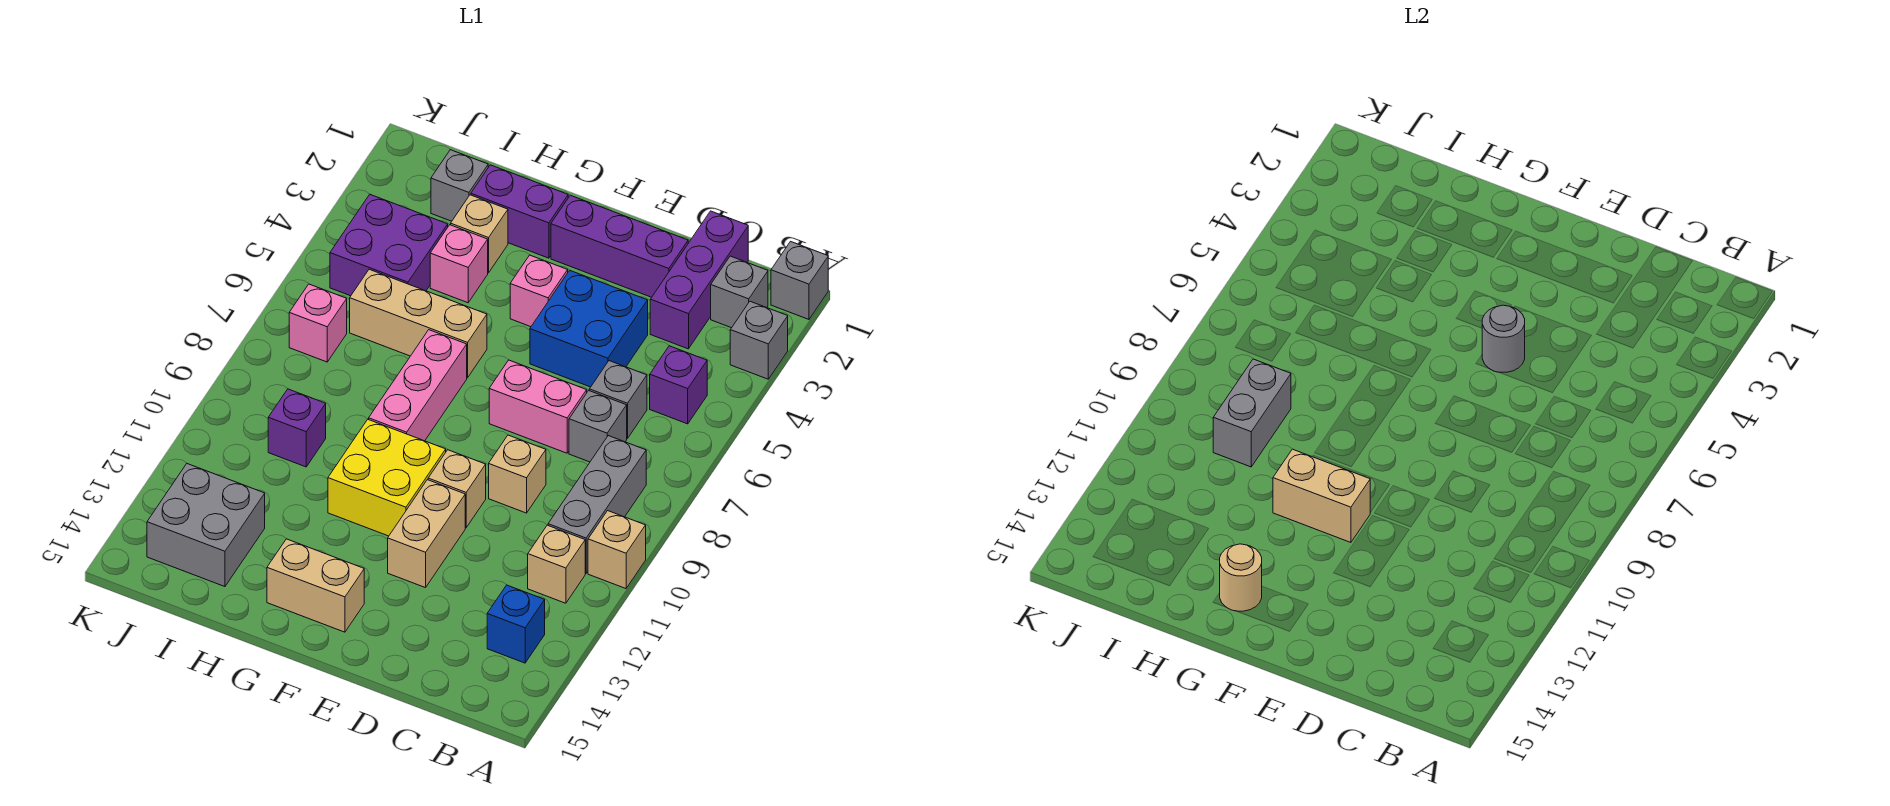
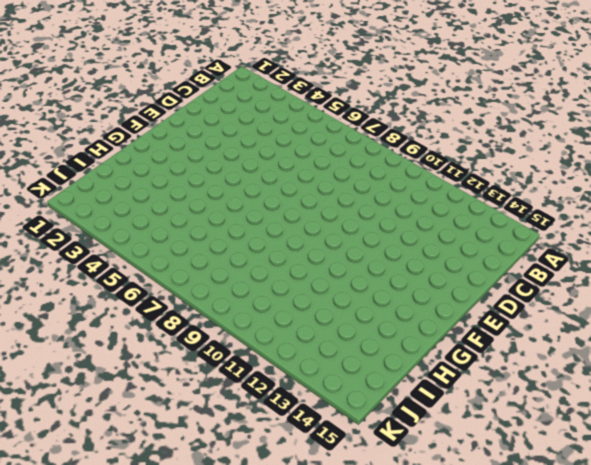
none -> grey brick A1 level 1
none -> grey brick A3 level 1
none -> tan brick A10 level 1
none -> grey brick B2 level 1

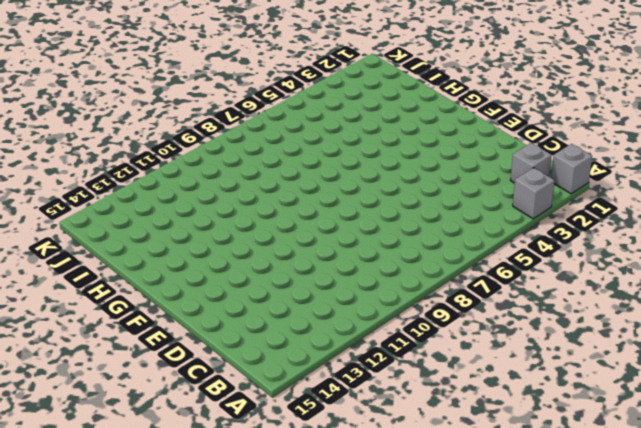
none -> tan brick A10 level 1
none -> purple brick B5 level 1
none -> grey brick B8:B10 level 1
none -> tan brick B11 level 1

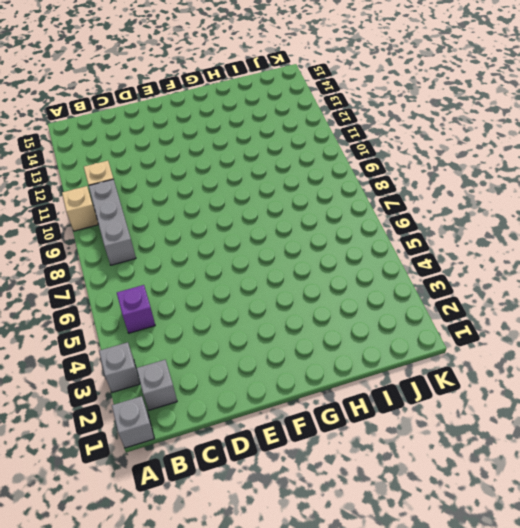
none -> blue brick B13 level 1
none -> purple brick C1:C3 level 1
none -> grey brick C6 level 1
none -> grey brick C7 level 1

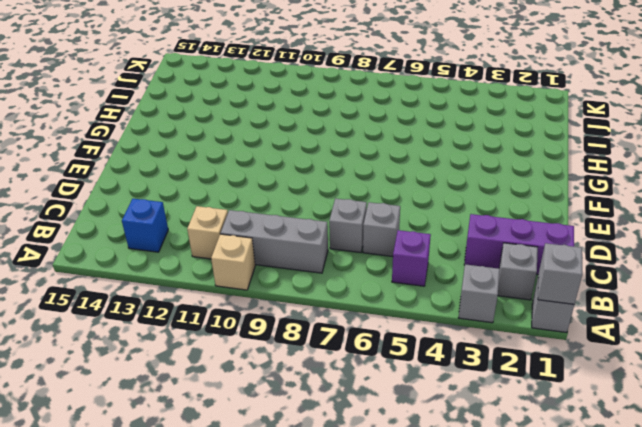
grey brick A1 level 2 -> grey brick I2 level 1
none -> purple brick D2:F2 level 1
none -> blue brick D4:E5 level 1
none -> pink brick D7:E7 level 1
none -> tan brick D9 level 1

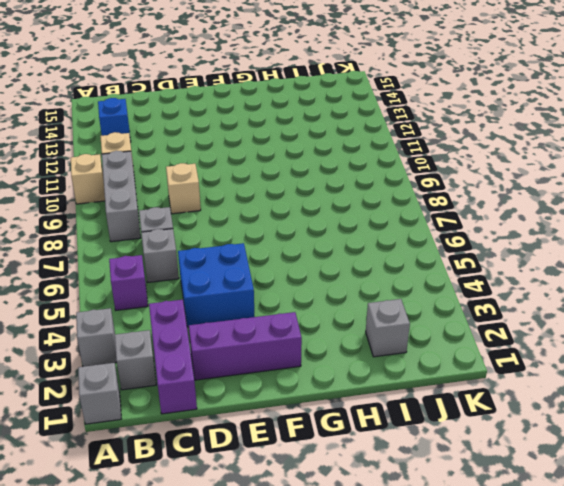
none -> pink brick D7:E7 level 1
none -> tan brick E10 level 1
none -> tan brick E11:E12 level 1
none -> pink brick F4 level 1

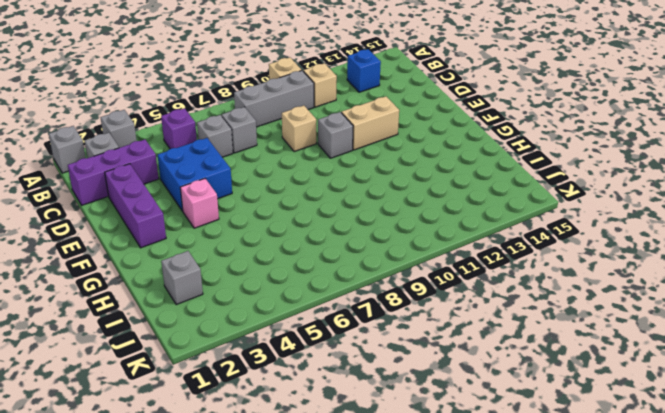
grey brick E10 level 1 -> tan brick E10 level 1
none -> pink brick D7:E7 level 1
none -> yellow brick F10:G11 level 1
none -> tan brick F14:G14 level 1
none -> purple brick G2:H2 level 1

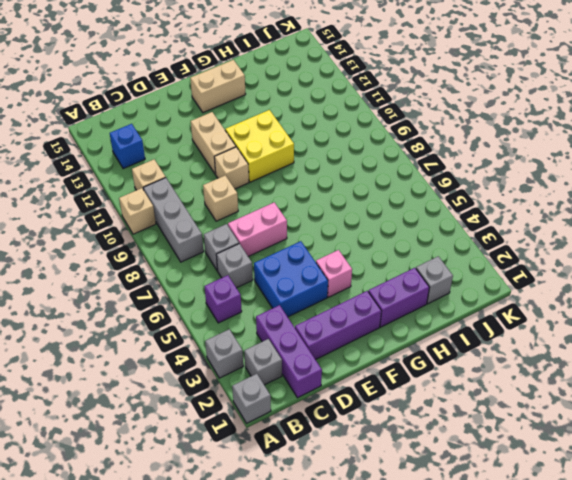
none -> tan brick G6:I6 level 1
none -> pink brick G7:G9 level 1
none -> tan brick H3 level 1
none -> pink brick H4 level 1

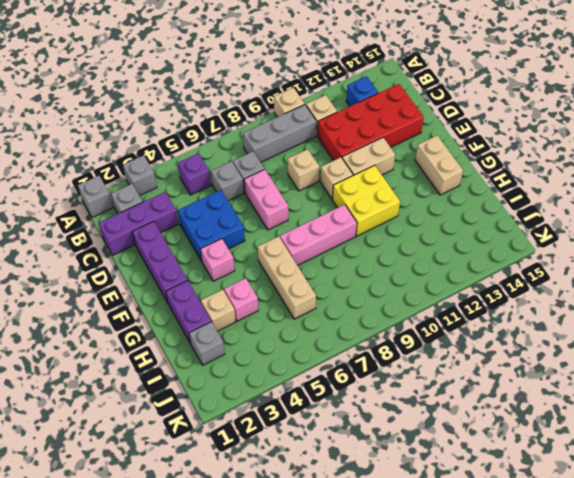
red brick C11:D14 level 1 -> none
none -> purple brick I4:J5 level 1
none -> purple brick I10 level 1
none -> grey brick I13:J14 level 1
none -> pink brick J7 level 1

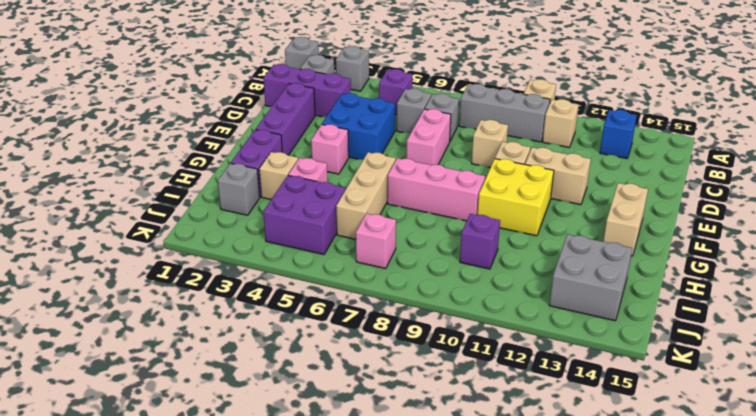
none -> grey round brick E5 level 2
none -> tan brick F11:G11 level 2
none -> tan round brick G14 level 2
none -> grey brick I9:I10 level 2

